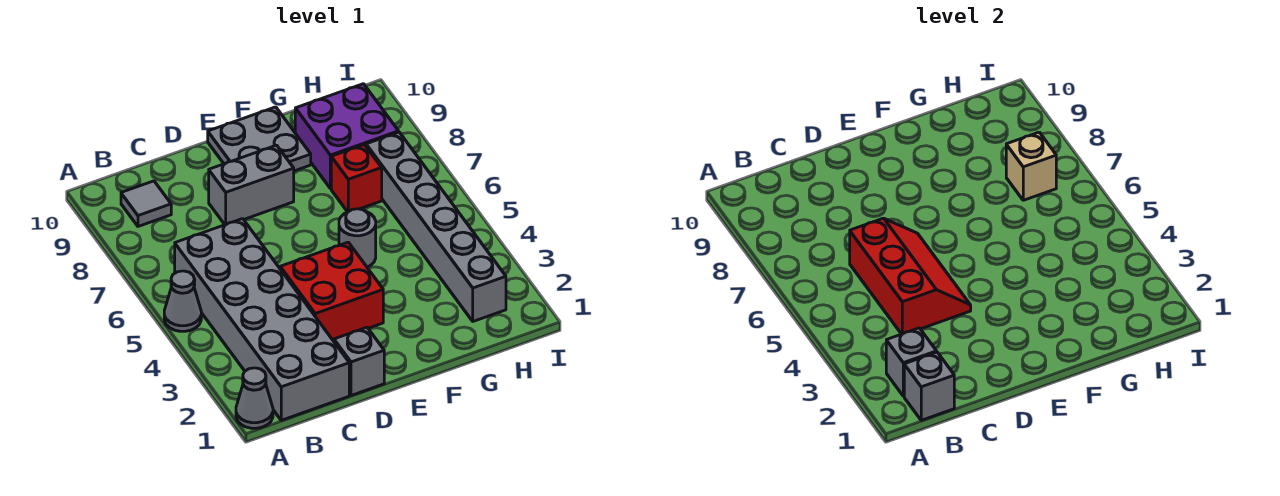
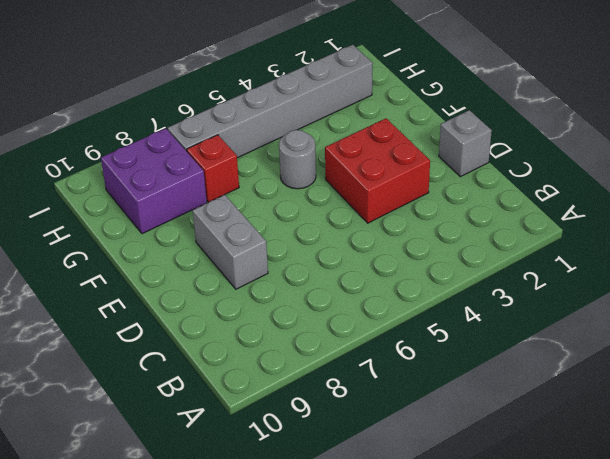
none -> grey cone A1 level 1
none -> grey cone A5 level 1
none -> grey brick B1:C6 level 1

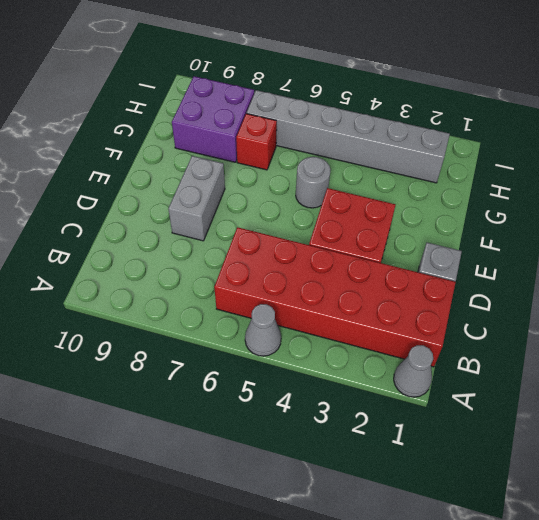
red brick B1:C6 level 1 -> grey brick B1:C6 level 1
none -> grey tile B9 level 1
none -> grey plate E9:F10 level 1
none -> grey brick B1 level 2

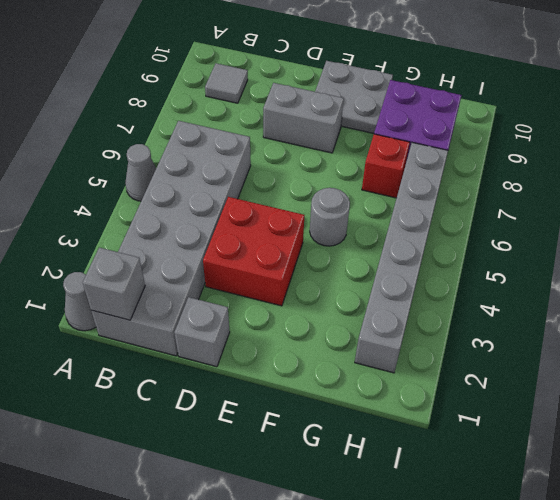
none -> grey brick B2 level 2
none -> red slope C4:D6 level 2 top C
none -> tan brick H7 level 2

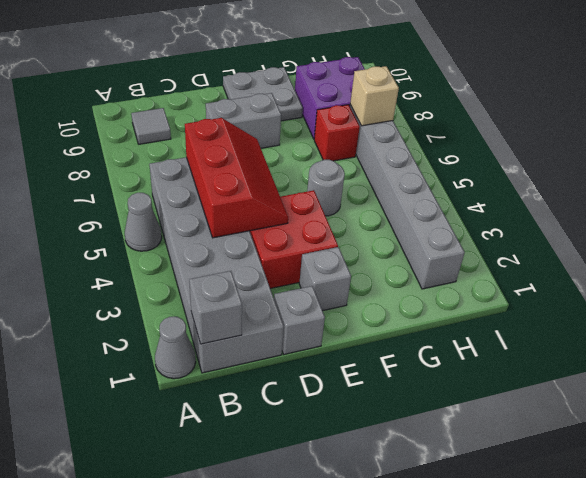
grey brick E2 level 1 -> grey brick B2 level 2

